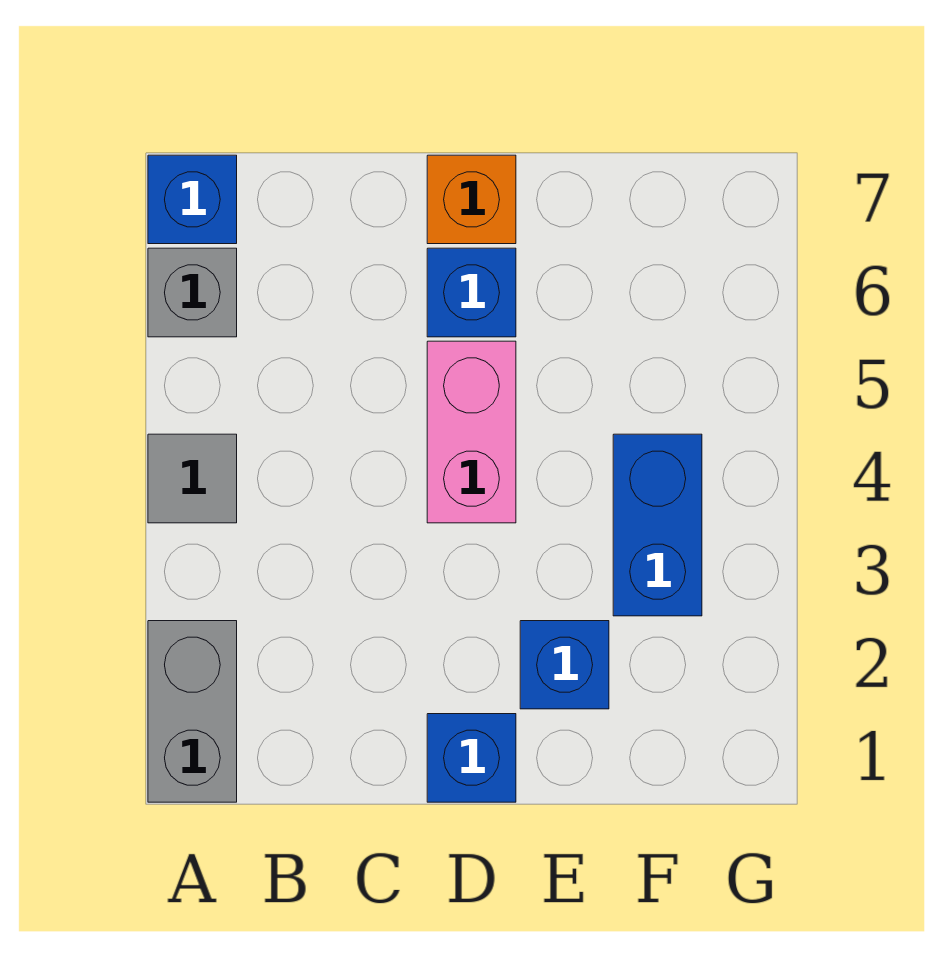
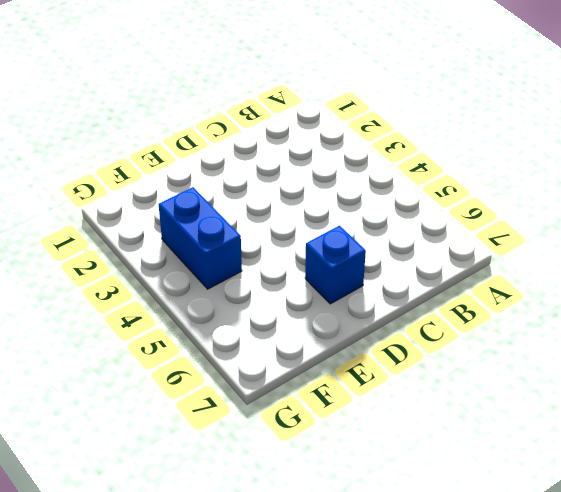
none -> grey brick A1:A2 level 1
none -> grey tile A4 level 1

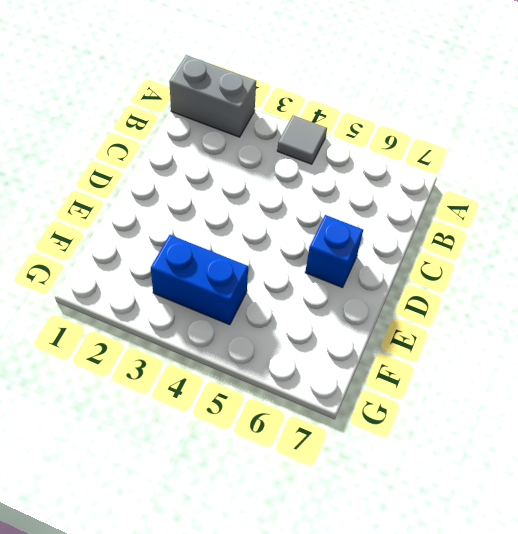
none -> grey brick A6 level 1
none -> blue brick A7 level 1

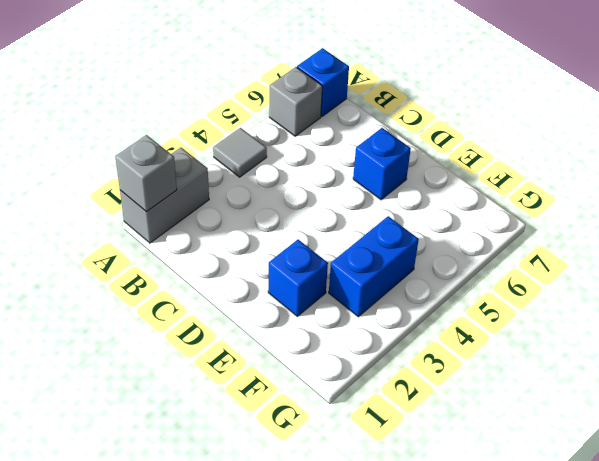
grey brick A1 level 2 -> none
none -> blue brick D1 level 1
none -> pink brick D4:D5 level 1

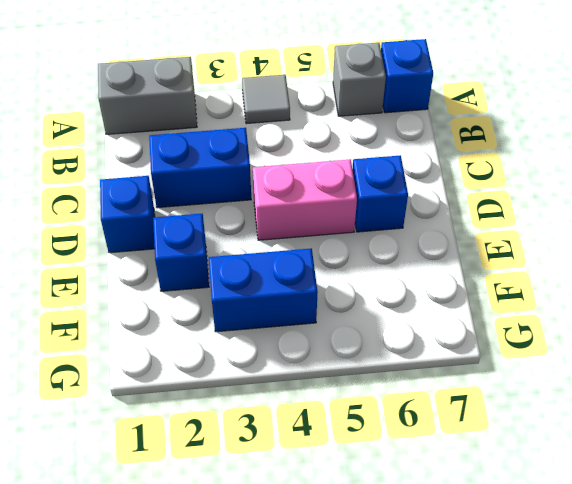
blue brick C2:C3 level 1 -> none
none -> orange brick D7 level 1

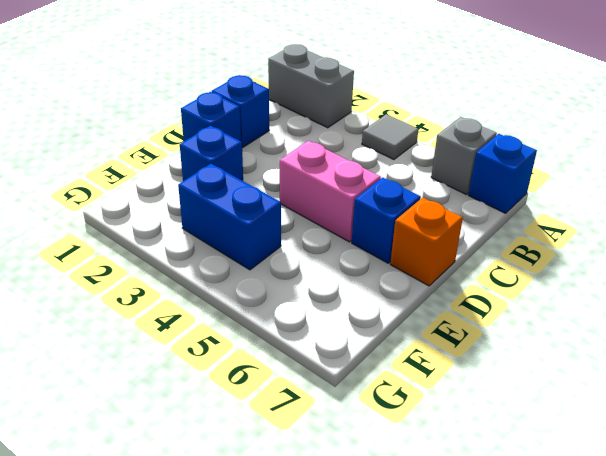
blue brick C1 level 1 -> none

